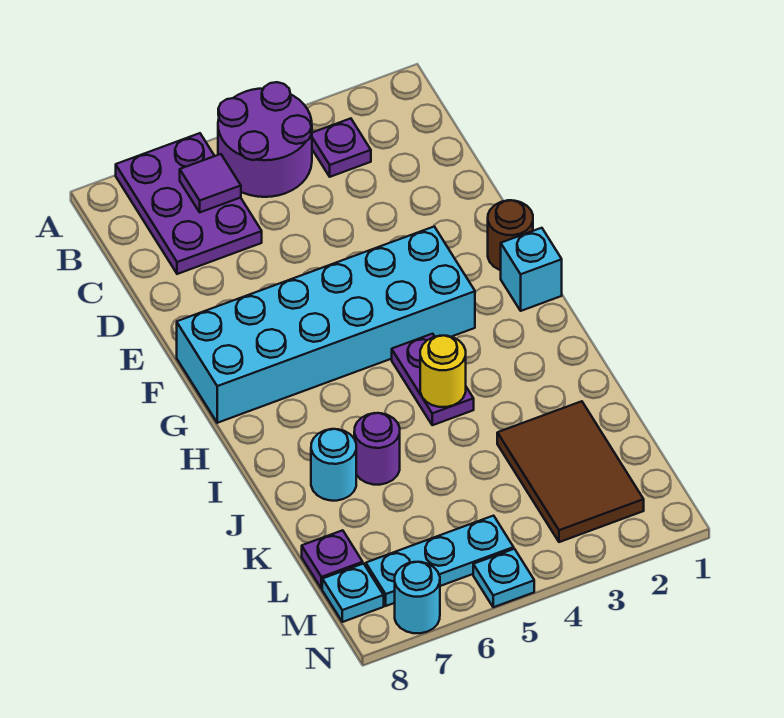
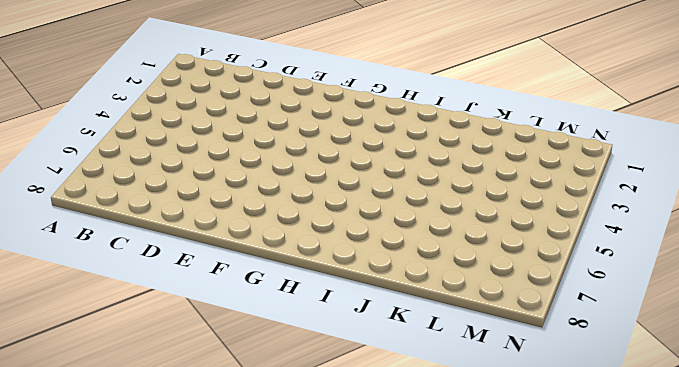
none -> purple round brick A4:B5 level 1
none -> purple plate A6:C7 level 1
none -> purple plate B3 level 1

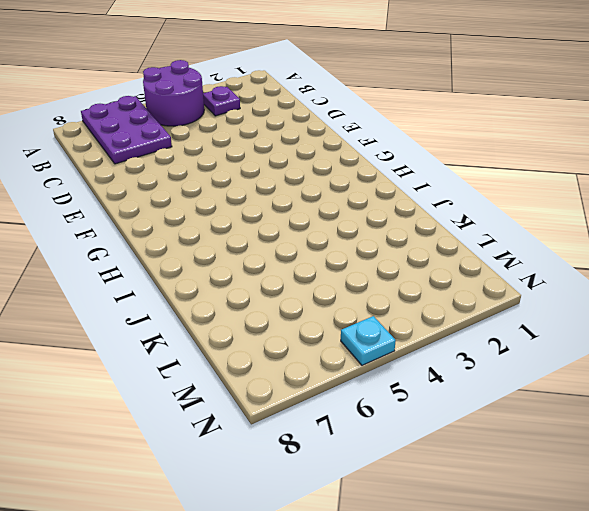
none -> brown round brick F1 level 1
none -> cyan brick F3:G8 level 1
none -> cyan brick G1 level 1

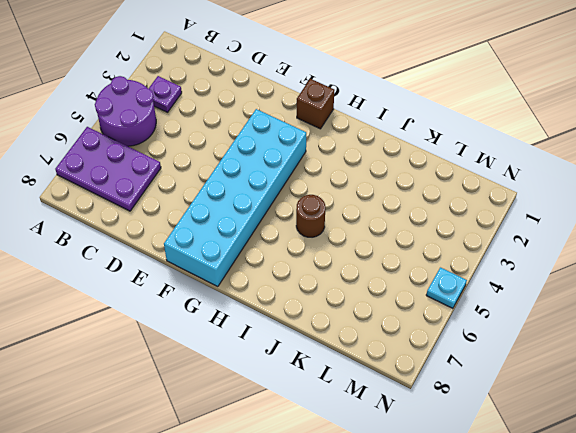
brown brick G1 level 1 -> cyan brick G1 level 1
brown round brick I5 level 1 -> brown round brick F1 level 1
none -> purple plate H4:I4 level 1
none -> purple round brick J6 level 1
none -> cyan round brick J7 level 1

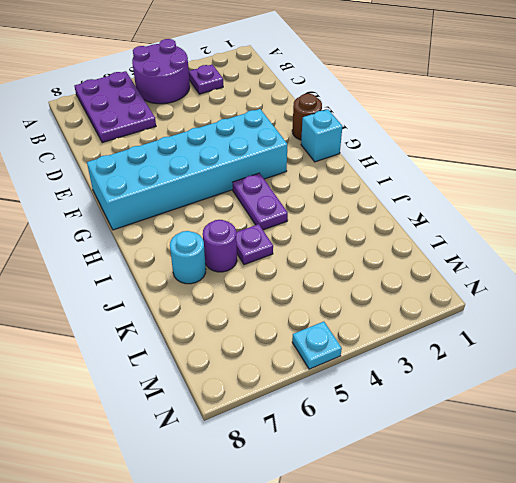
purple plate J5 level 1 -> purple plate L8 level 1
none -> brown tile K2:M3 level 1
none -> cyan plate M5:M7 level 1
none -> cyan plate M8 level 1

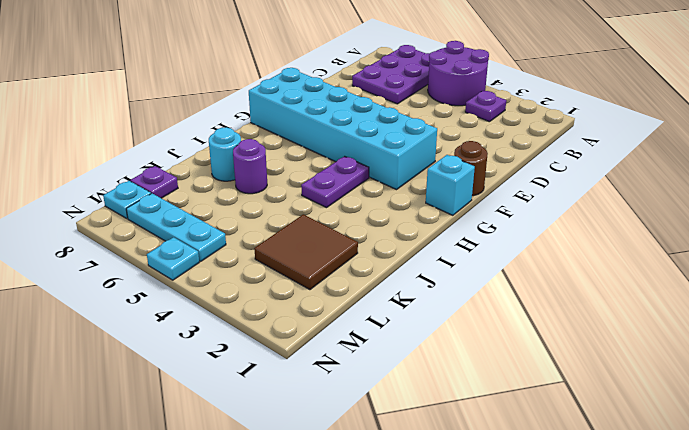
brown tile K2:L3 level 1 -> brown tile K2:M3 level 1
none -> cyan round brick N7 level 1
none -> purple tile B6 level 2
none -> yellow round brick I4 level 2

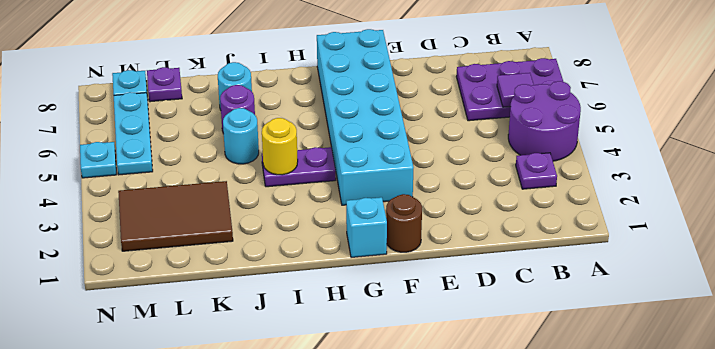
cyan round brick J5 level 1 -> cyan round brick N7 level 1

